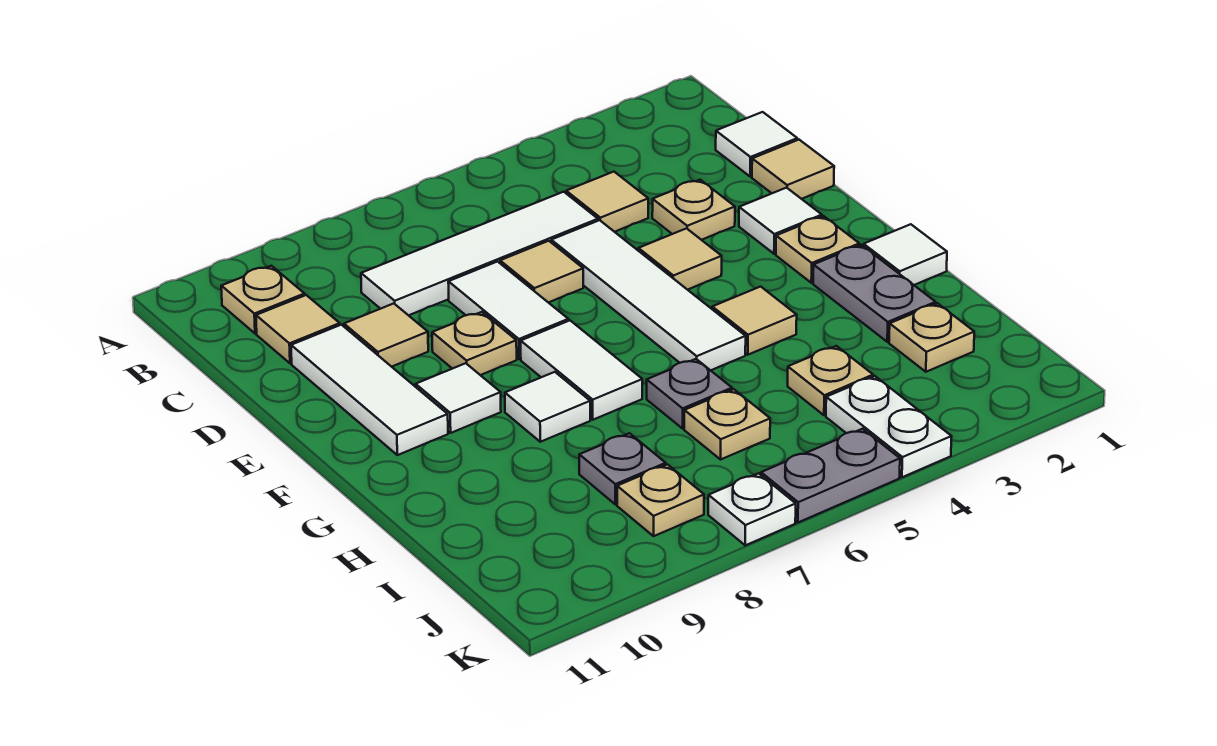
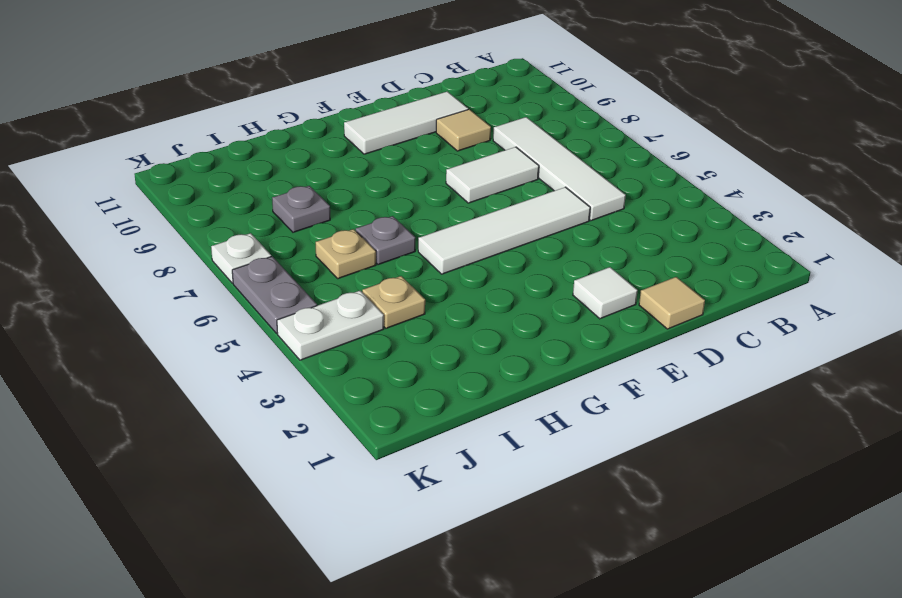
none -> tan plate B10 level 1
none -> white tile C1 level 1
none -> tan tile C4 level 1
none -> tan tile C10 level 1

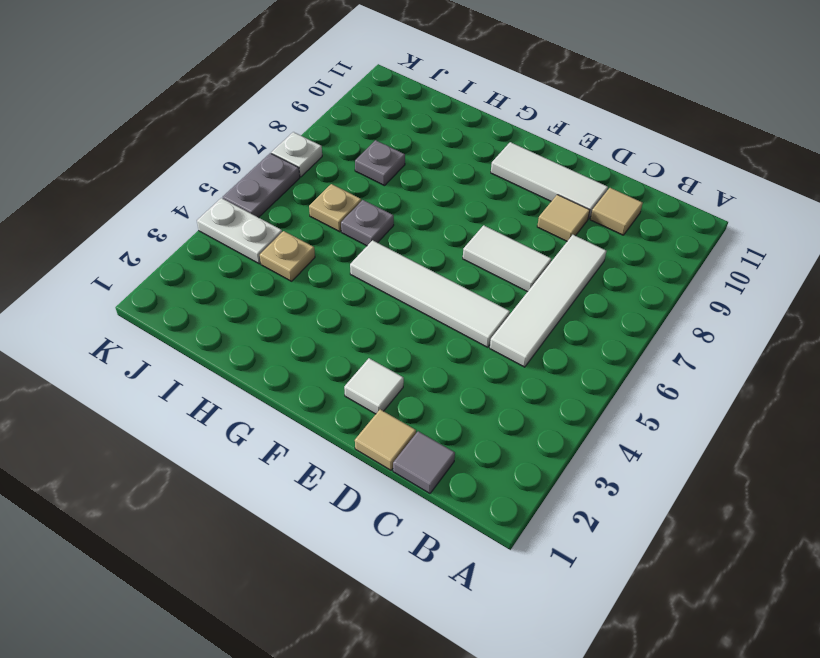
grey tile C1 level 1 -> white tile C1 level 1
none -> tan plate B10 level 1
none -> tan tile C4 level 1
none -> tan plate D3 level 1
none -> tan tile D6 level 1

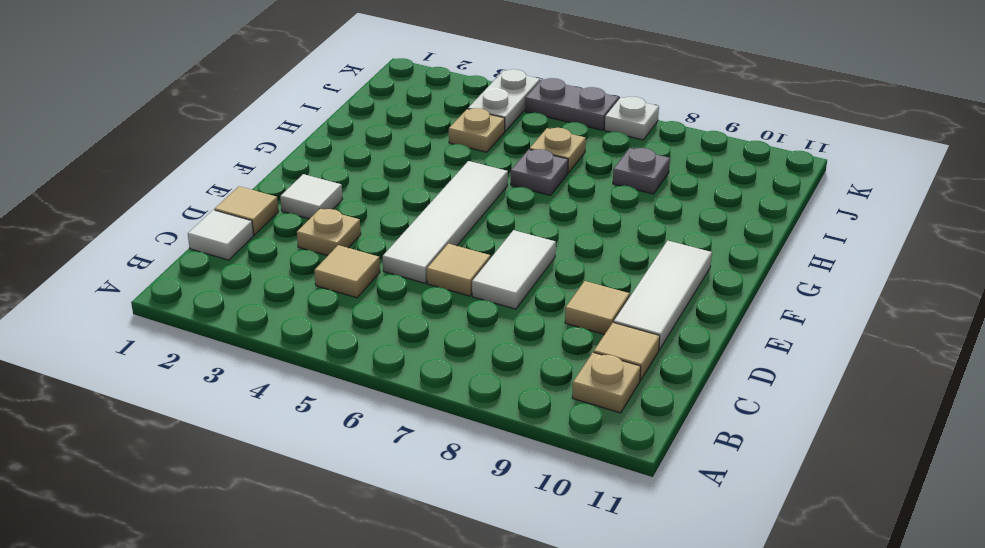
none -> white tile C5:C8 level 1
none -> tan tile E4 level 1
none -> tan plate E8 level 1
none -> tan plate F2 level 1

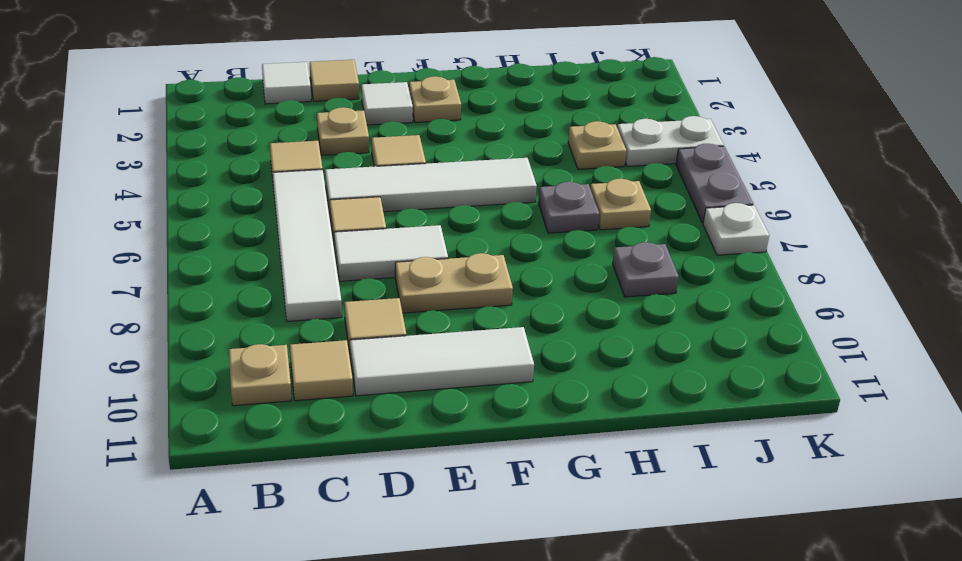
tan plate E8:F8 level 1 -> tan plate E8 level 1
none -> white tile F7:G7 level 1
none -> white tile F9 level 1
none -> white tile G1 level 1
none -> grey plate G2:H2 level 1

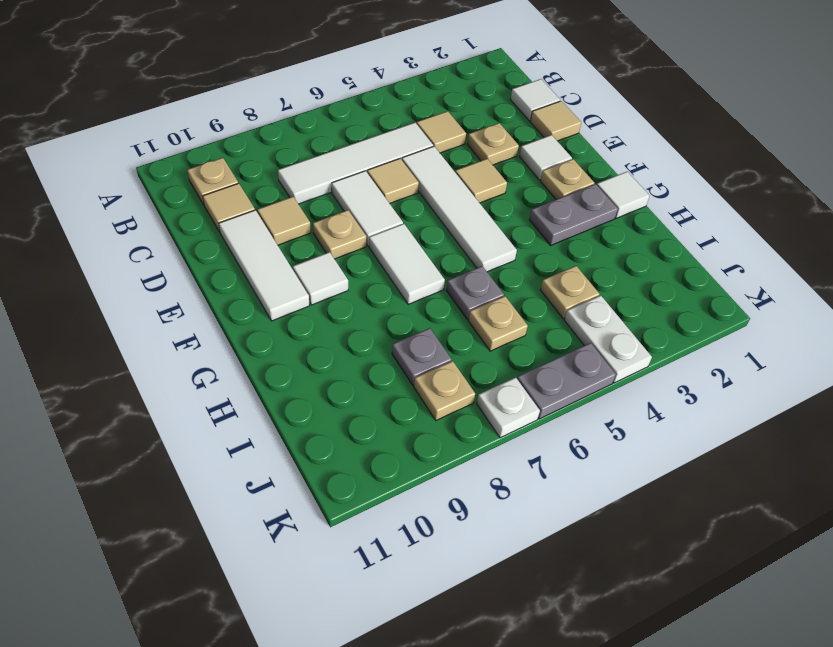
grey plate G2:G3 level 1 -> grey plate G2:H2 level 1
none -> tan tile G4 level 1
none -> white tile G8 level 1
none -> tan plate I2 level 1

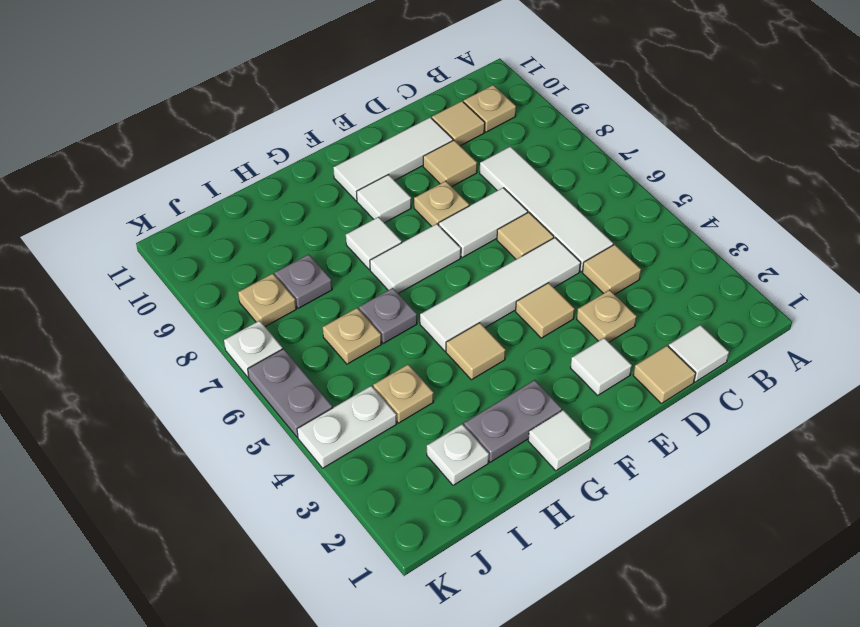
white plate I2 level 1 -> tan plate I2 level 1
none -> tan plate F2 level 1

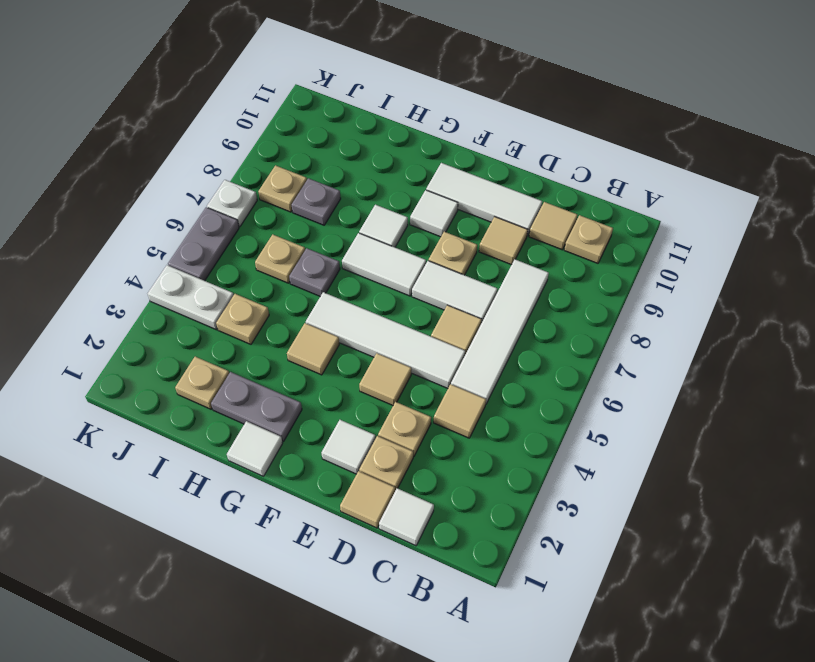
tan plate D2 level 1 -> tan plate F2 level 1

